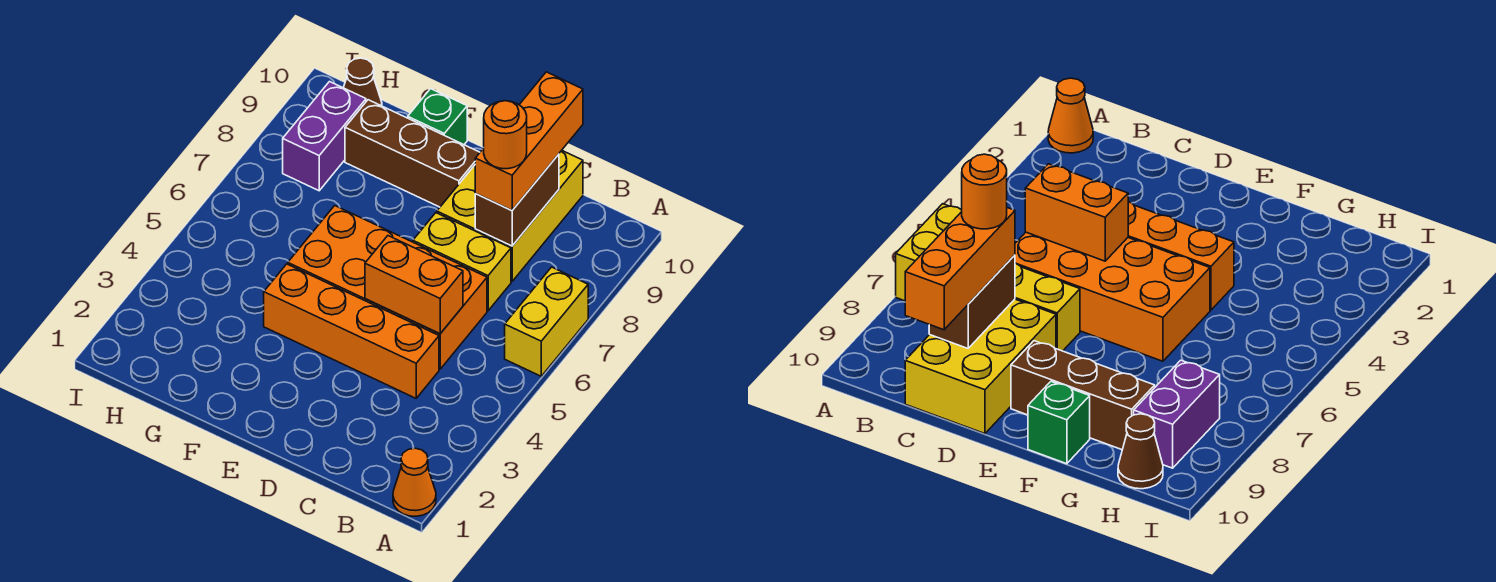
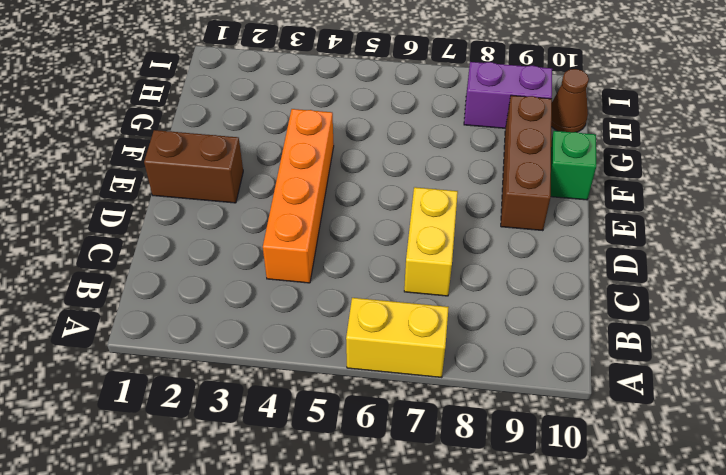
brown brick E1:E2 level 1 -> brown brick C8:C9 level 2
none -> orange cone A1 level 1
none -> orange brick C5:F6 level 1
none -> yellow brick C8:D10 level 1

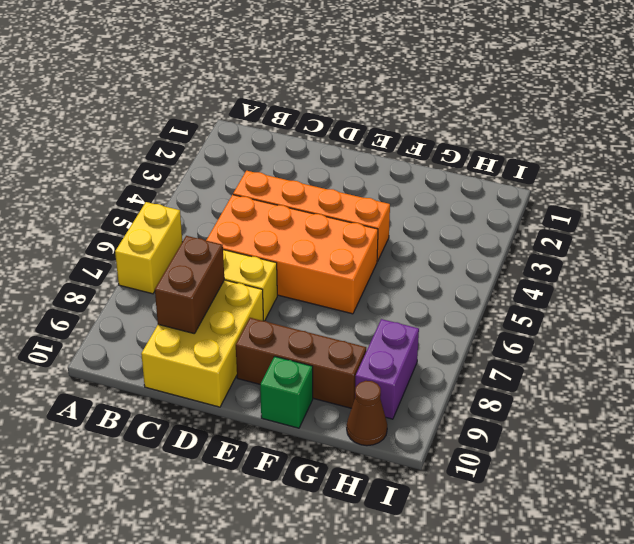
none -> orange cone A1 level 1
none -> orange brick C5:D5 level 2
none -> orange brick C8:C10 level 3

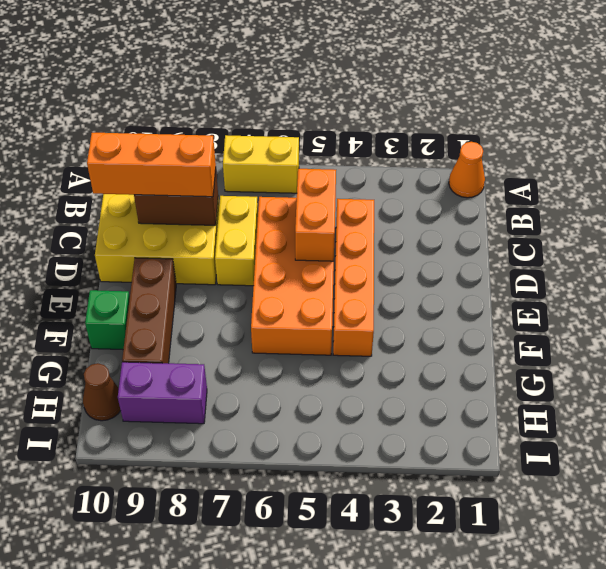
none -> orange round brick C8 level 4

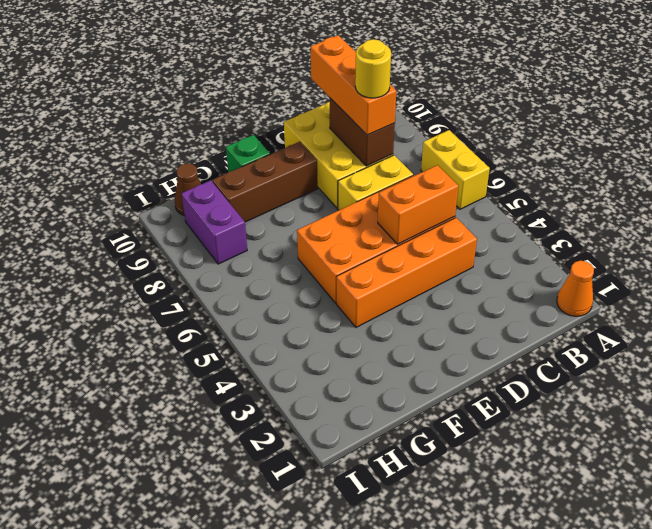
yellow round brick C8 level 4 -> orange round brick C8 level 4

